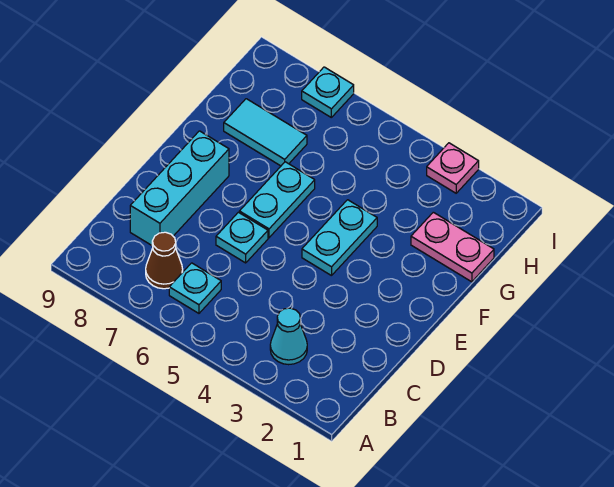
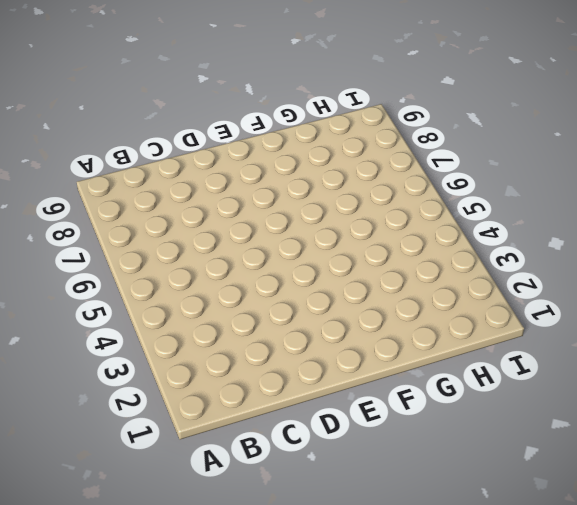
none -> cyan cone B3 level 1
none -> cyan plate B6 level 1

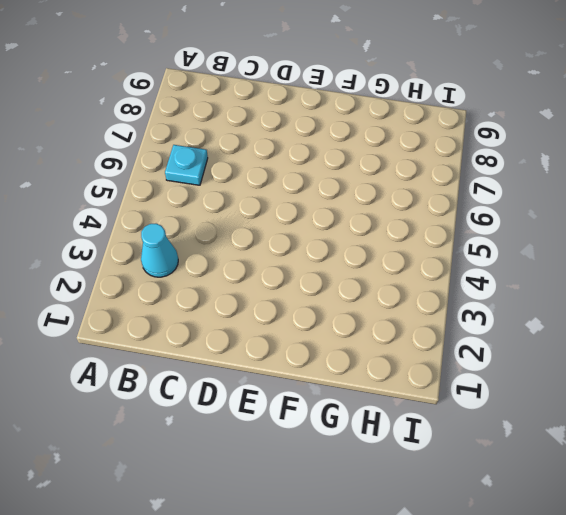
none -> brown cone B7 level 1
none -> cyan brick C8:E8 level 1

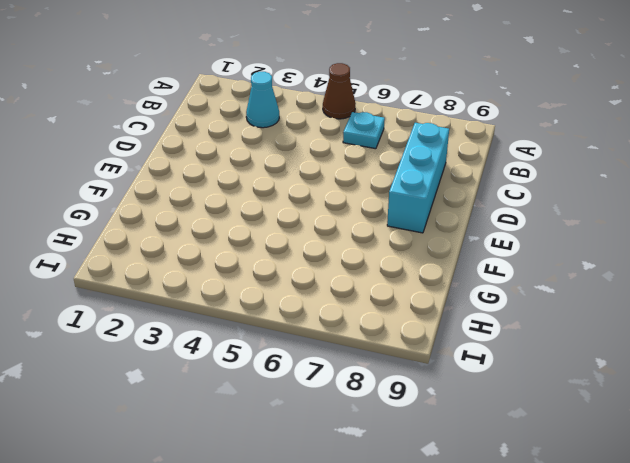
brown cone A5 level 1 -> brown cone B7 level 1
none -> cyan plate D6 level 1
none -> cyan plate E4:F4 level 1

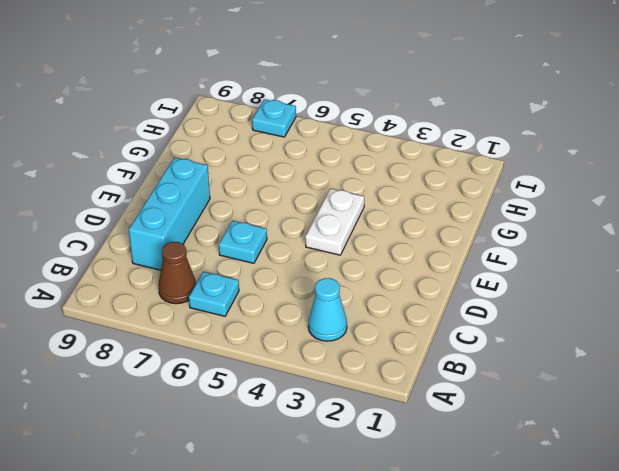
white plate E4:F4 level 1 -> cyan plate E4:F4 level 1
none -> cyan plate E6:F6 level 1
none -> pink plate G1:G2 level 1

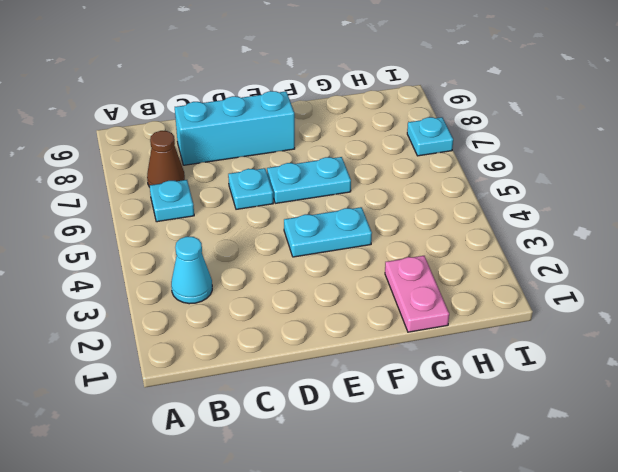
none -> cyan tile G7:G8 level 1
none -> pink plate I3 level 1

